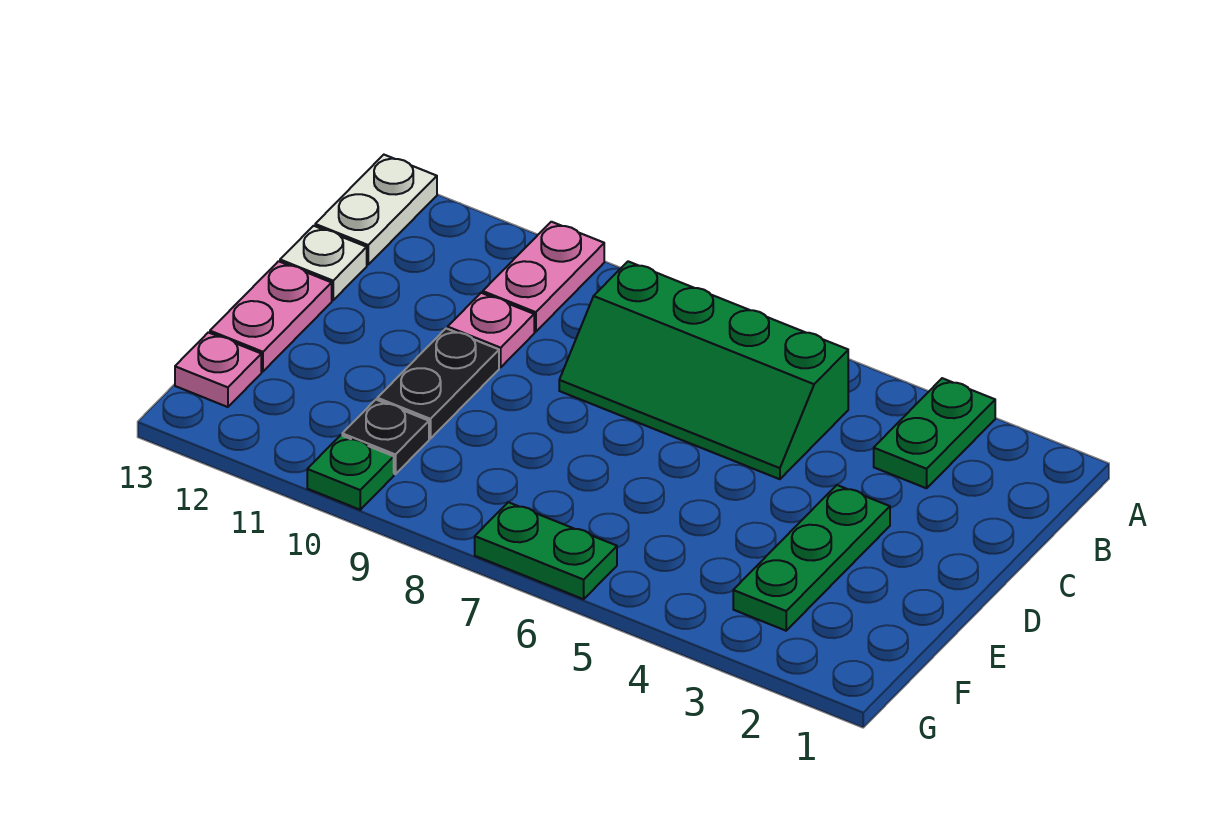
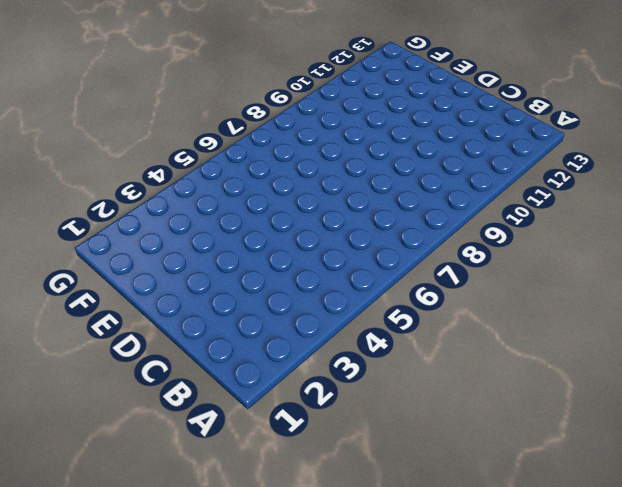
none -> green plate A3:B3 level 1
none -> pink plate A10:B10 level 1
none -> white plate A13:B13 level 1

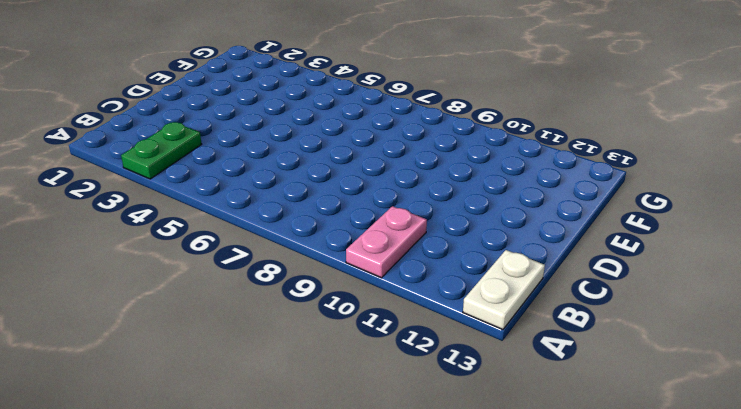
none -> green slope B5:C8 level 1 top B
none -> pink plate C10 level 1
none -> white plate C13 level 1

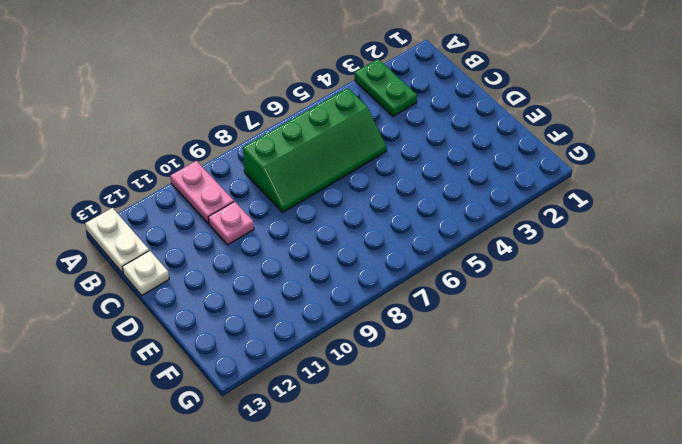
none -> green plate D3:F3 level 1
none -> black plate D10:E10 level 1
none -> pink plate D13:E13 level 1

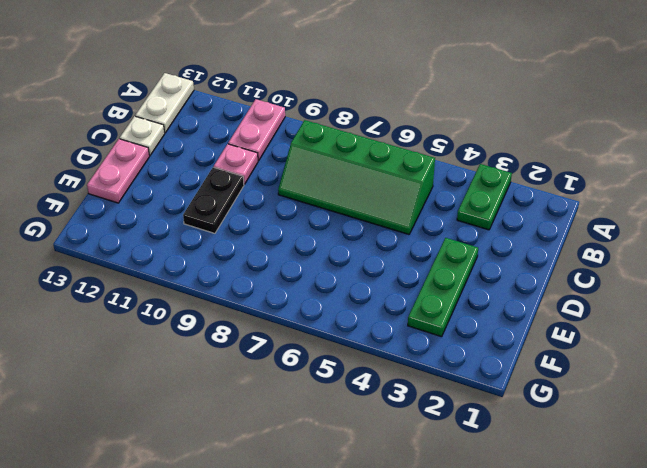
none -> black plate F10 level 1
none -> pink plate F13 level 1
none -> green plate G6:G7 level 1

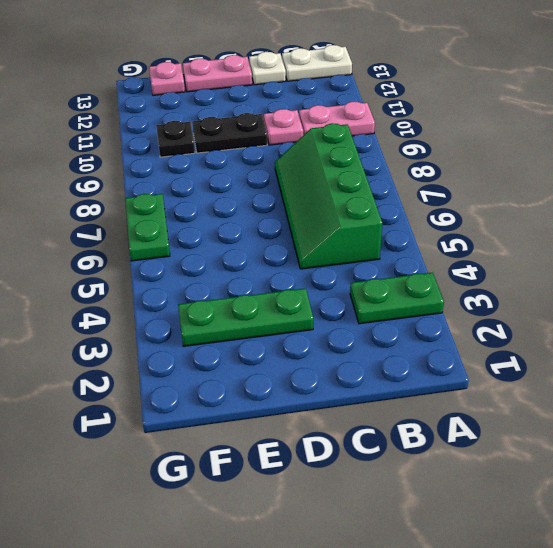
none -> green plate G10 level 1

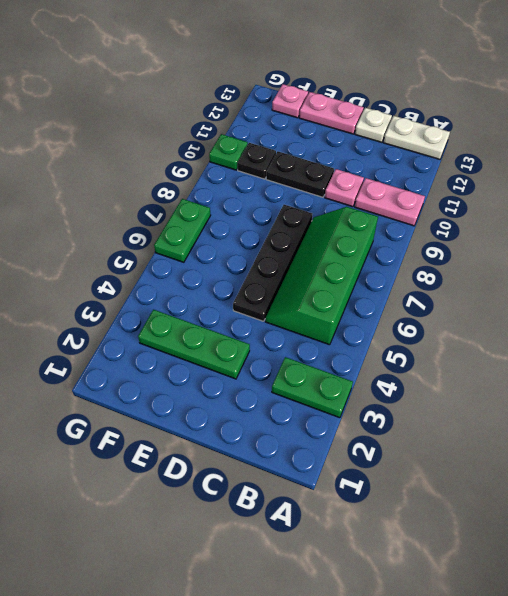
black plate D5:D8 level 1 -> none

